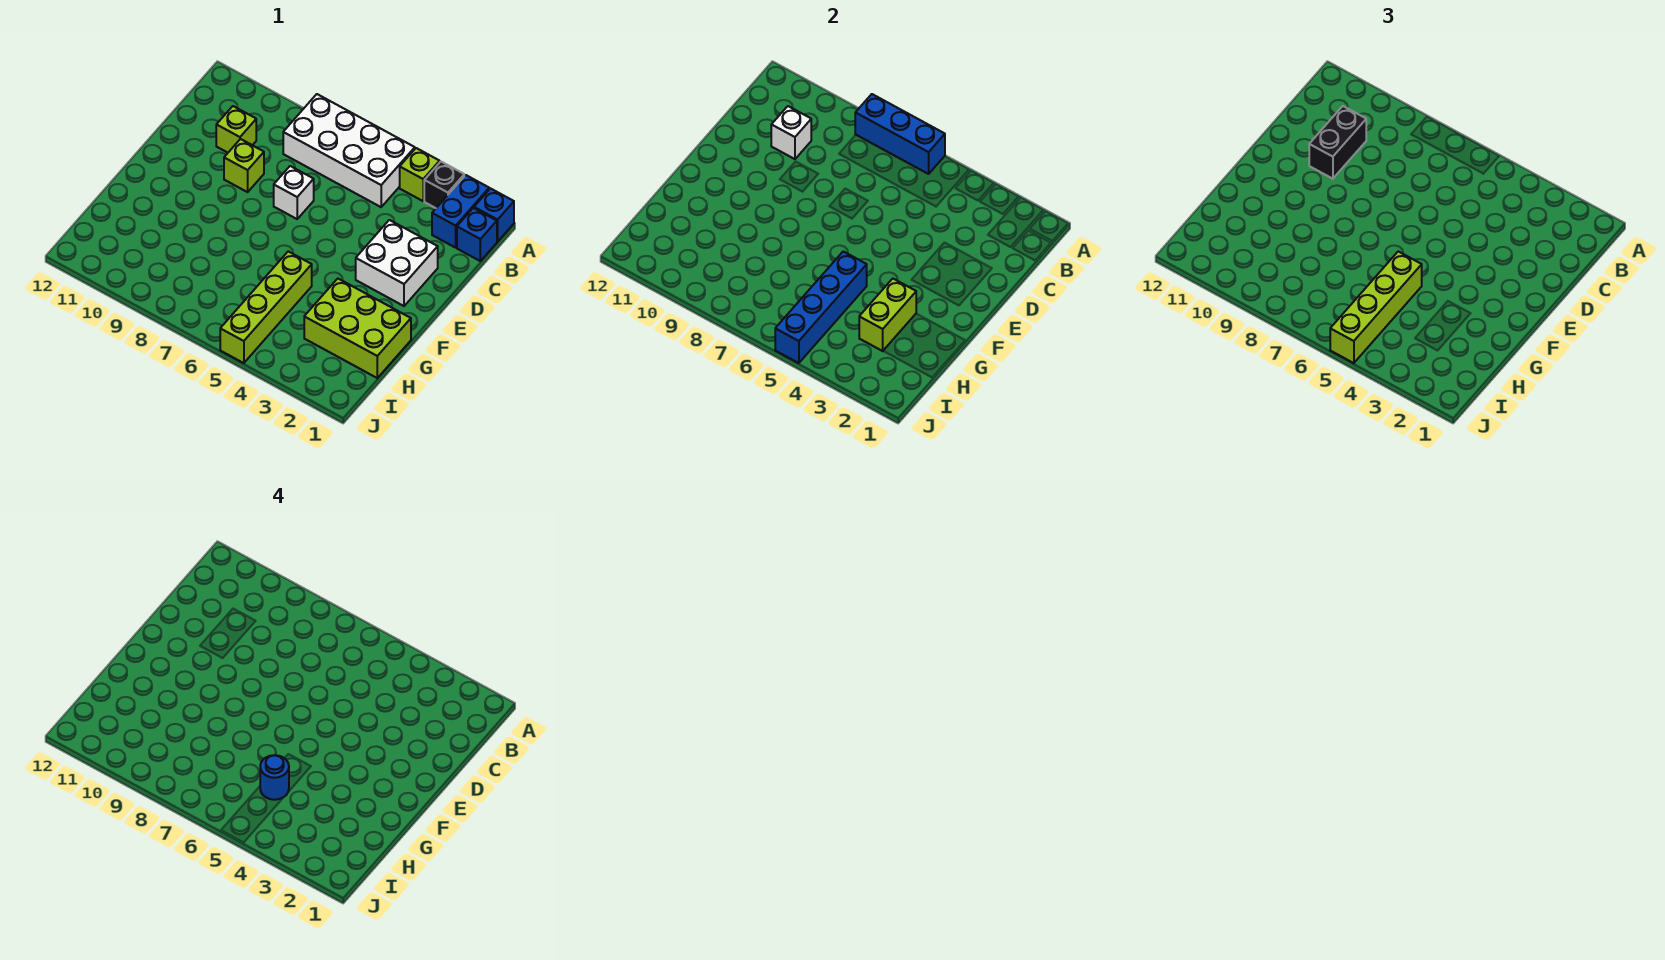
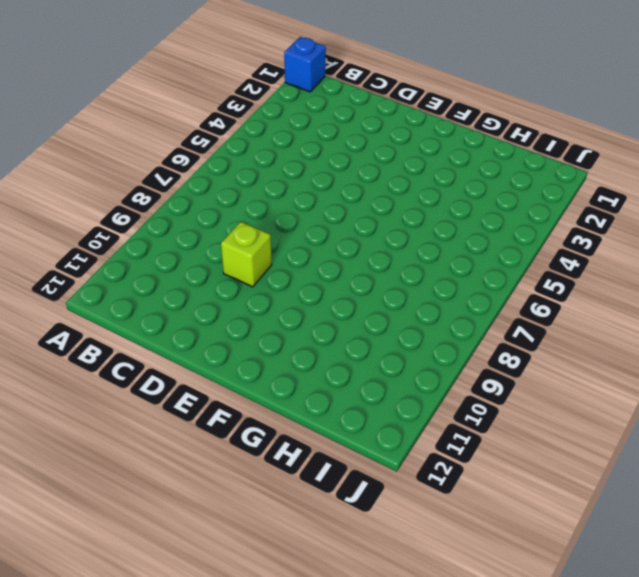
none -> blue brick A2:B2 level 1
none -> black brick A3 level 1
none -> lime brick A4 level 1

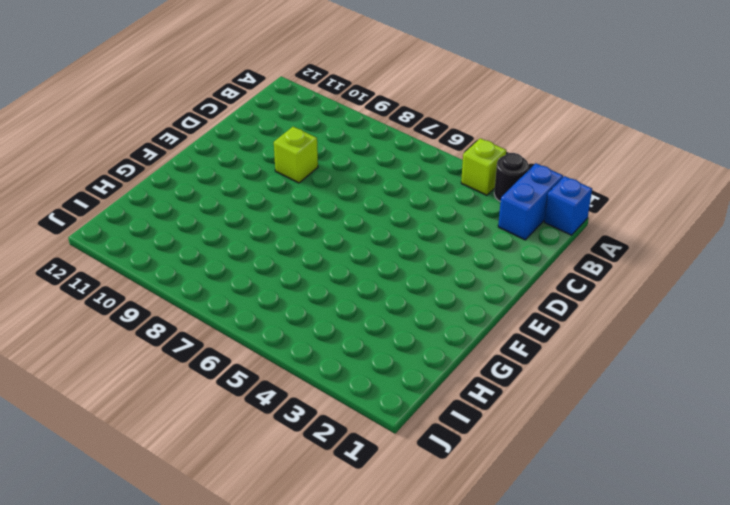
black round brick A3 level 1 -> black brick A3 level 1
none -> white brick A5:B8 level 1
none -> blue brick B1 level 1
none -> lime brick C10 level 1

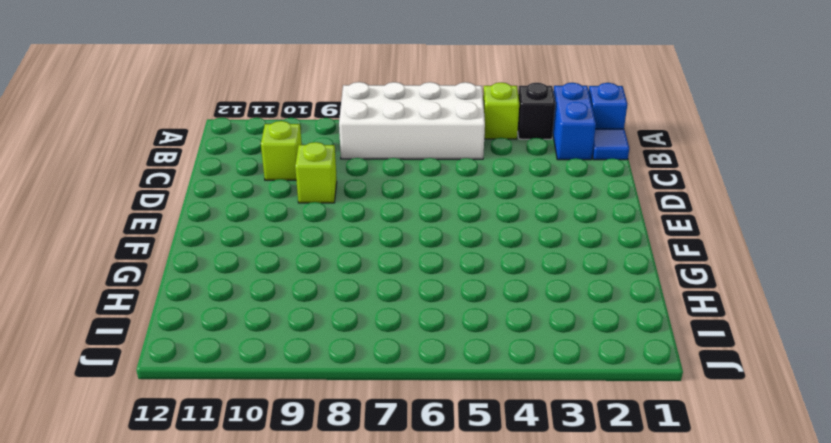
blue tile B1 level 1 -> blue brick B1 level 1
none -> white brick D2:E3 level 1
none -> white brick D7 level 1
none -> lime brick G1:H3 level 1

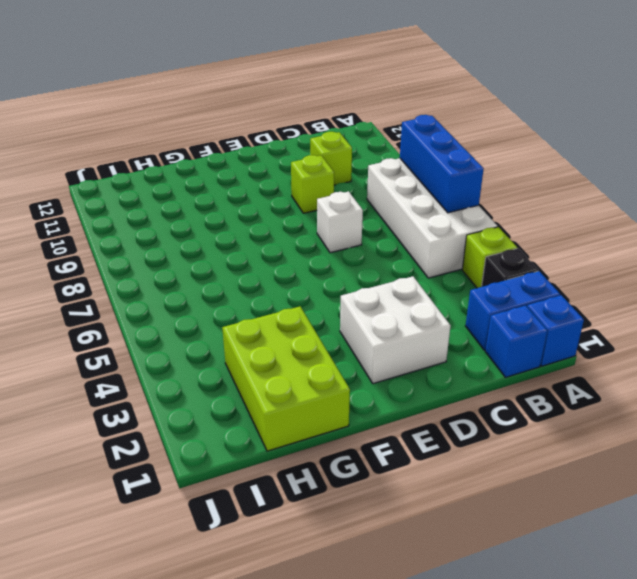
none -> lime brick G5:J5 level 1
none -> white brick C10 level 2
none -> lime brick G3:H3 level 2

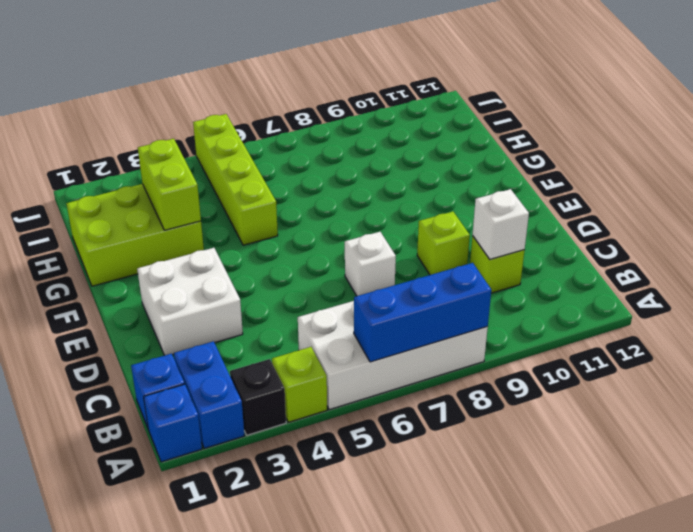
none -> blue brick G5:J5 level 2
none -> black brick C10:D10 level 3
none -> lime brick G5:J5 level 3

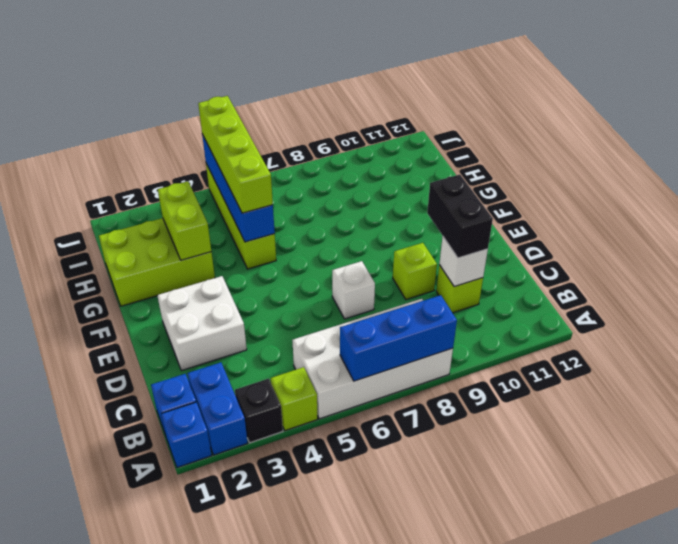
none -> blue round brick H5 level 4

